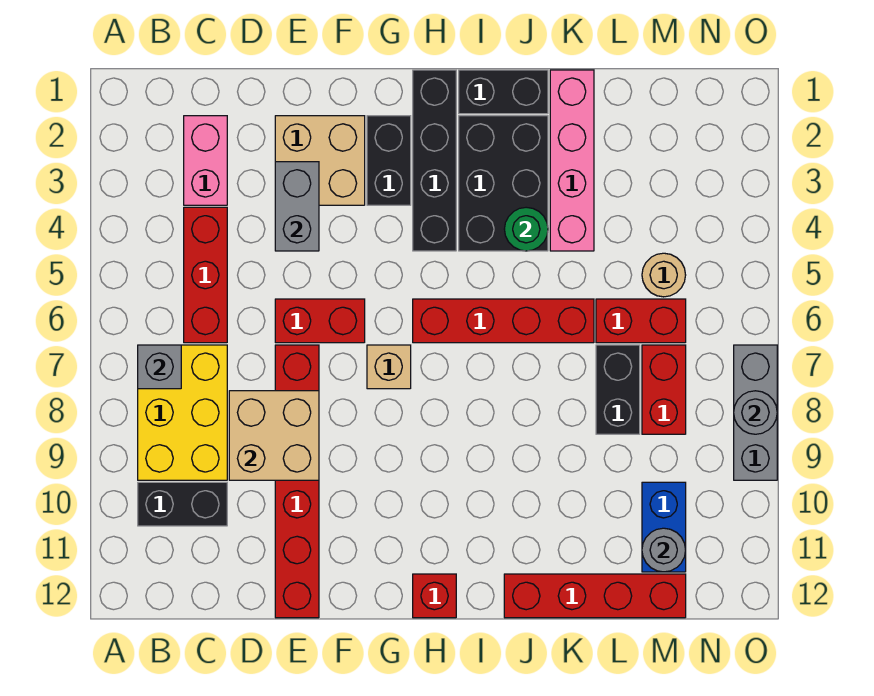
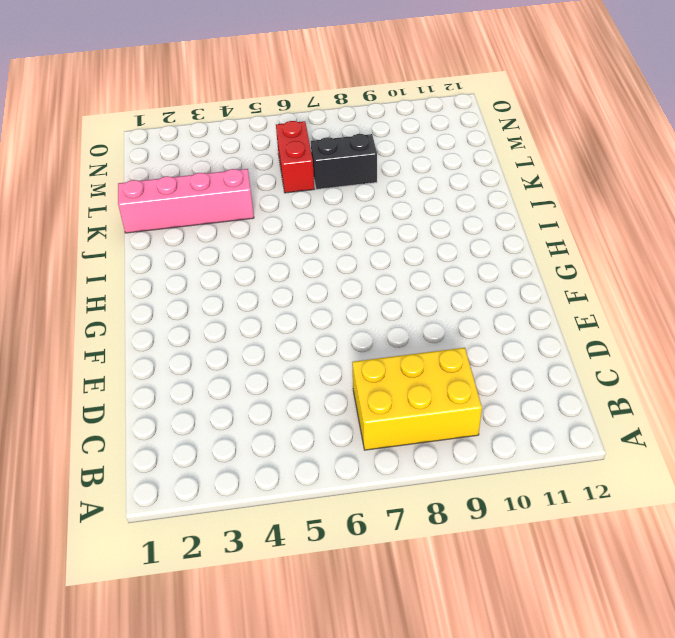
none -> black brick B10:C10 level 1
none -> pink brick C2:C3 level 1
none -> red brick C4:C6 level 1

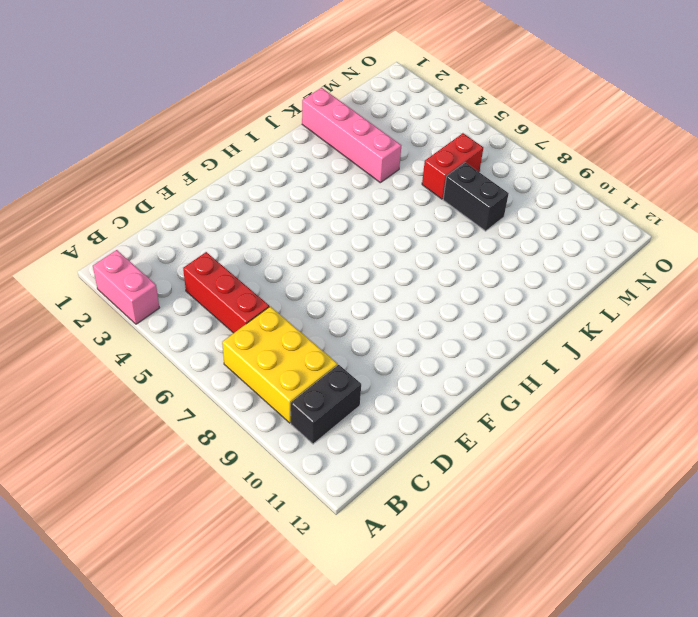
pink brick A2:A3 level 1 -> pink brick C2:C3 level 1
none -> tan brick E2:F3 level 1
none -> red brick E6:F6 level 1
none -> red brick E7:E12 level 1

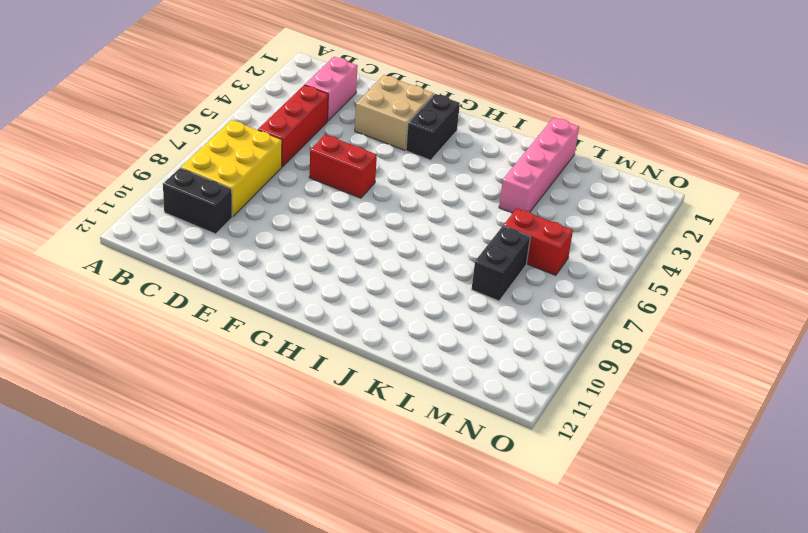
none -> red brick E7:E12 level 1
none -> tan brick G7 level 1
none -> black brick H1:H4 level 1

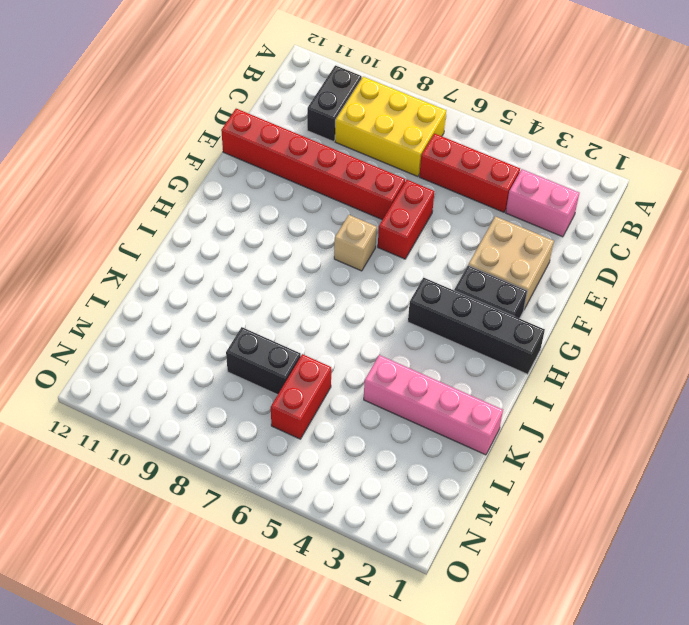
none -> red brick H6:K6 level 1
none -> red brick H12 level 1
none -> black brick I1:J1 level 1

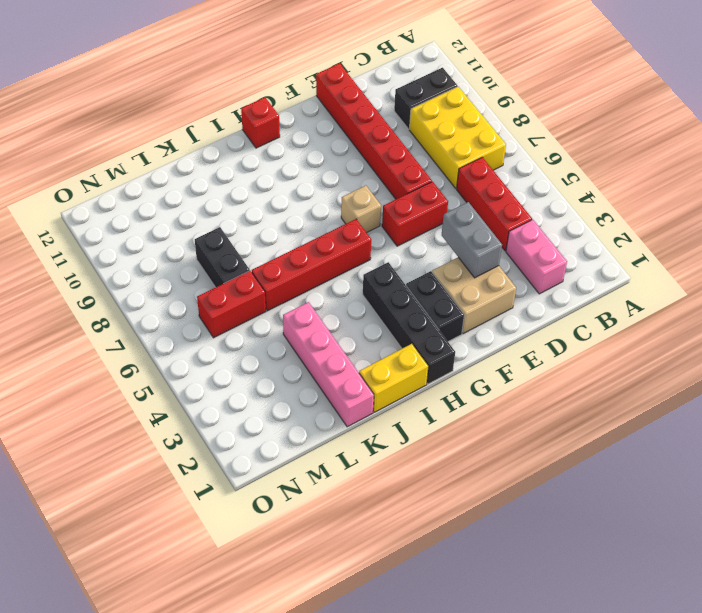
yellow brick I1:J1 level 1 -> black brick I1:J1 level 1
none -> black brick I2:J4 level 1
none -> red brick J12:M12 level 1
none -> tan round brick M5 level 1

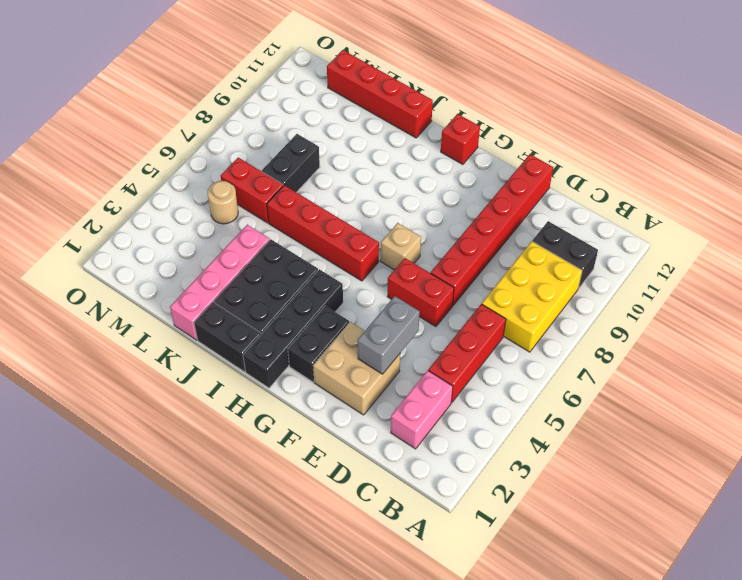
none -> red brick M7:M8 level 1
none -> blue brick M10:M11 level 1
none -> grey brick O7:O9 level 1

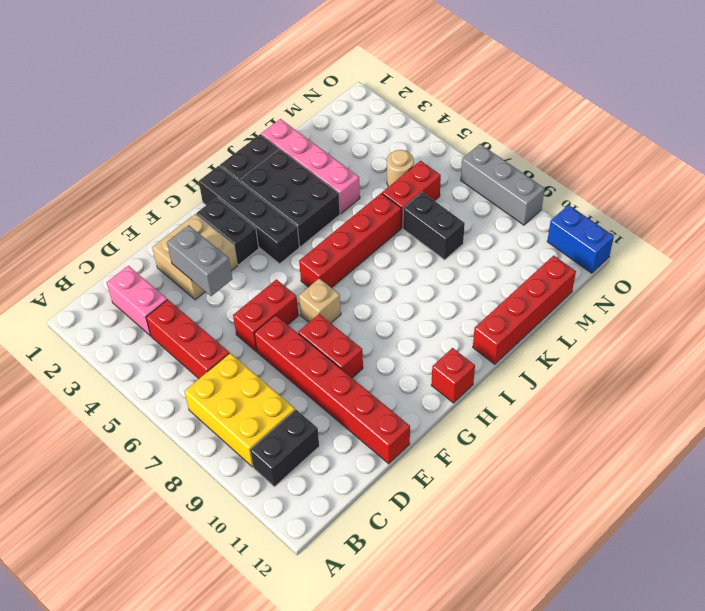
red brick F8:F9 level 1 -> red brick M7:M8 level 1
blue brick O11:O12 level 1 -> blue brick M10:M11 level 1
none -> grey brick B7 level 2
none -> tan brick D8:E9 level 2
none -> green round brick J4 level 2

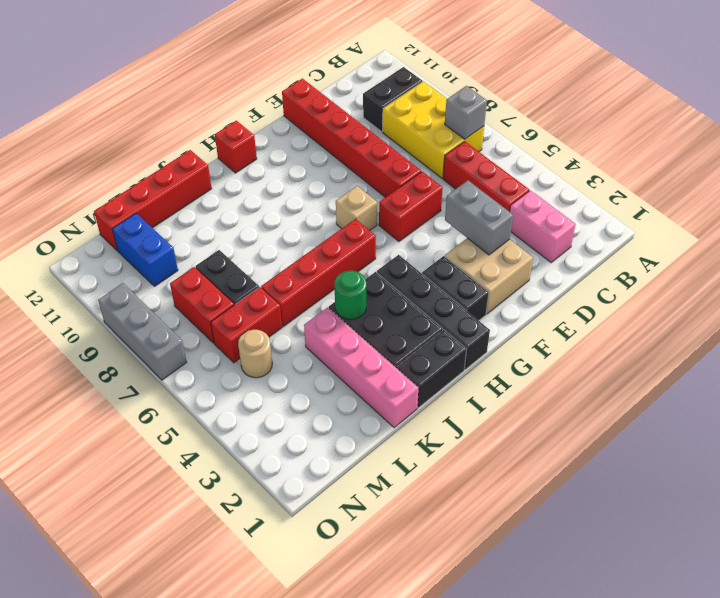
none -> tan brick D8:E9 level 2
none -> grey round brick M11 level 2
none -> grey round brick O8 level 2

